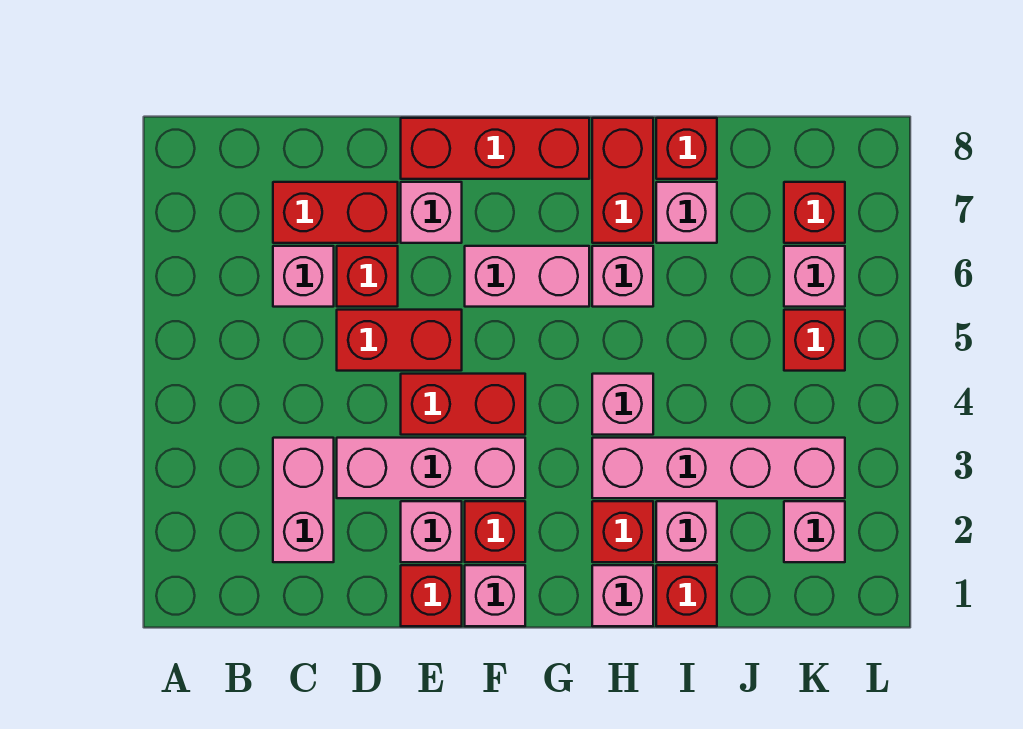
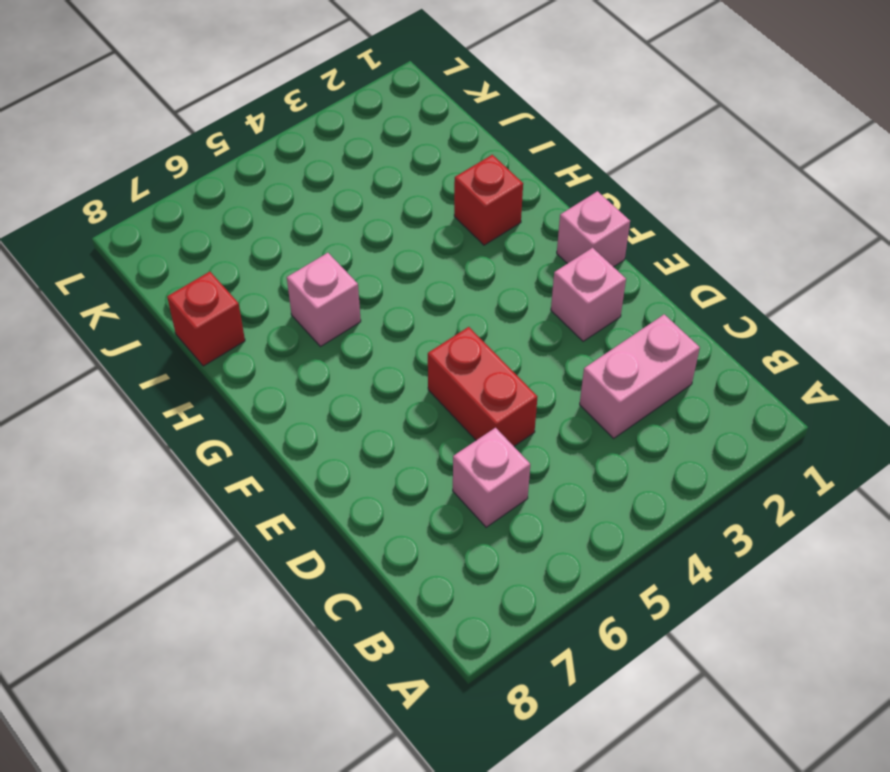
none -> red brick C7:D7 level 1
none -> pink brick D3:F3 level 1
none -> red brick D6 level 1

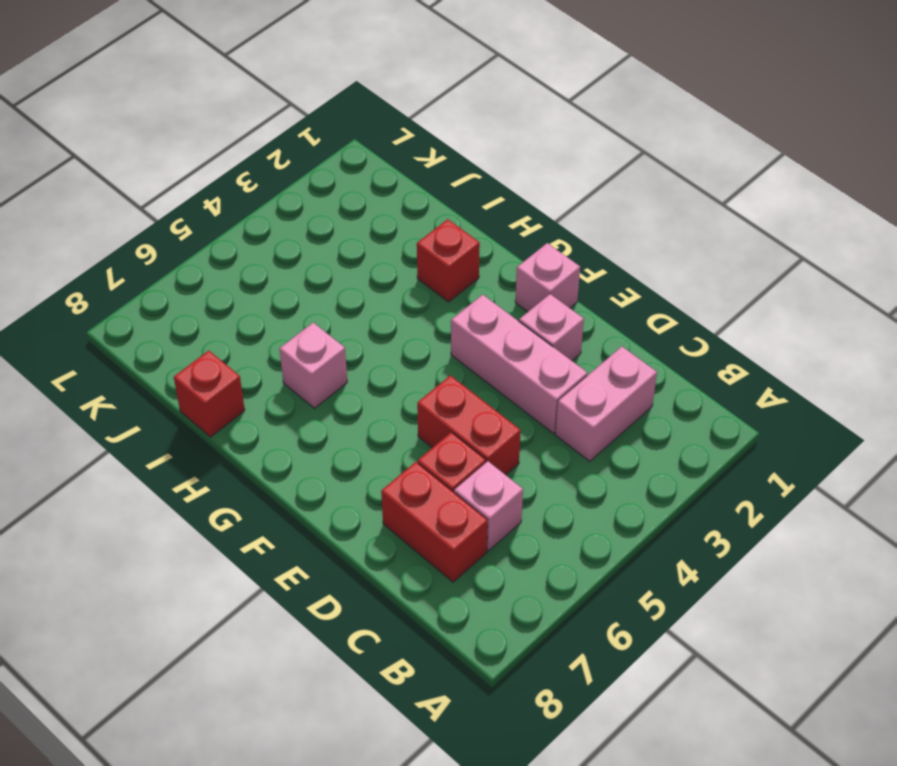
none -> red brick E1 level 1
none -> red brick E4:F4 level 1
none -> pink brick E7 level 1

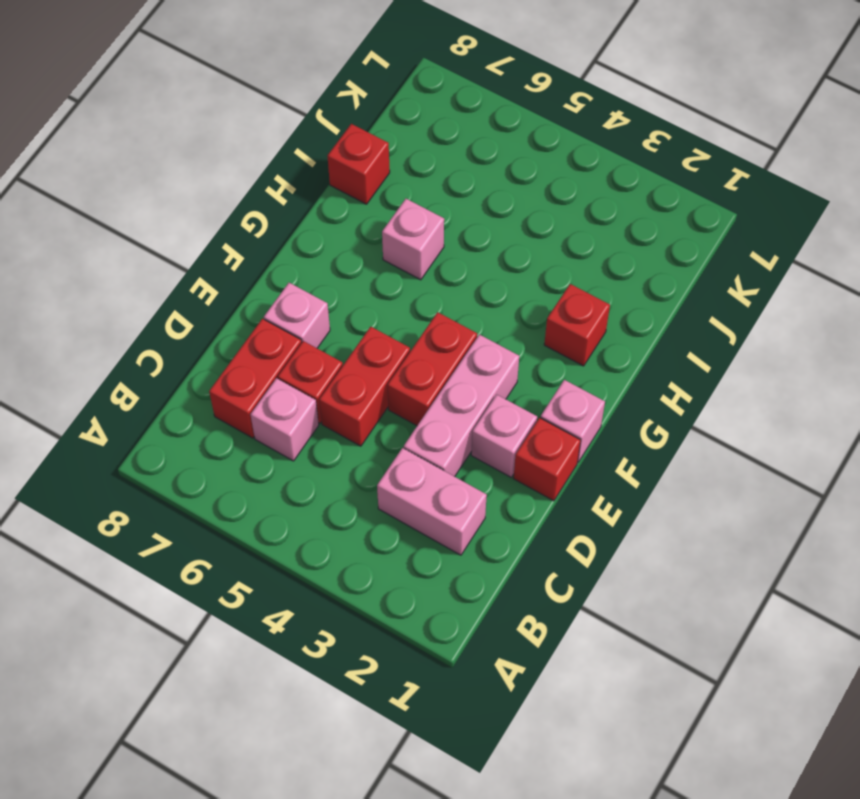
none -> red brick E8:G8 level 1
none -> red brick F2 level 1
none -> pink brick F6:G6 level 1

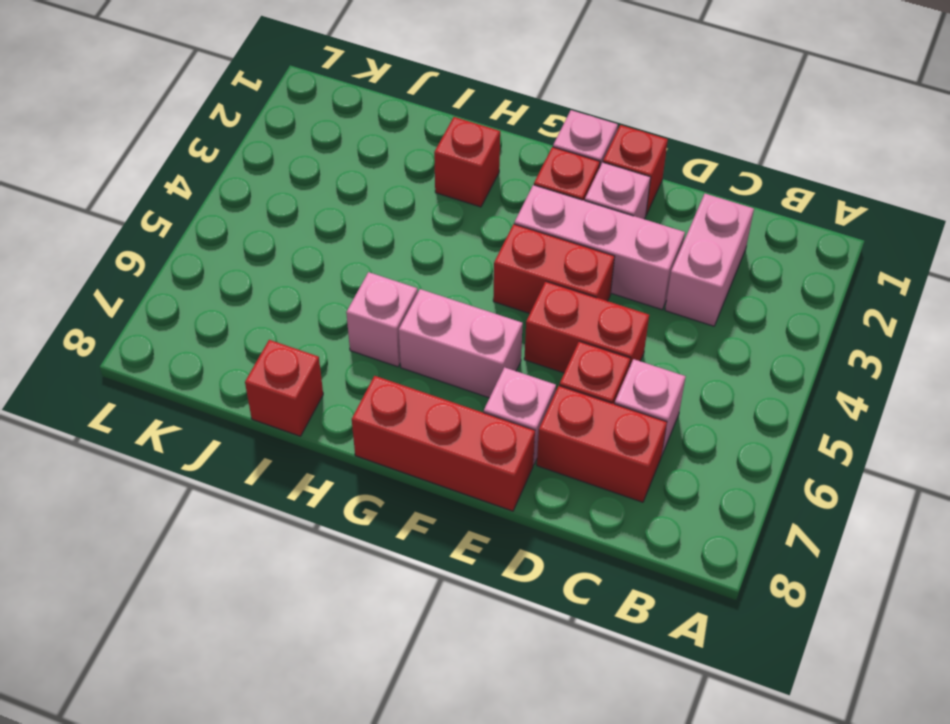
none -> pink brick H1 level 1
none -> pink brick H3:K3 level 1
none -> pink brick H4 level 1

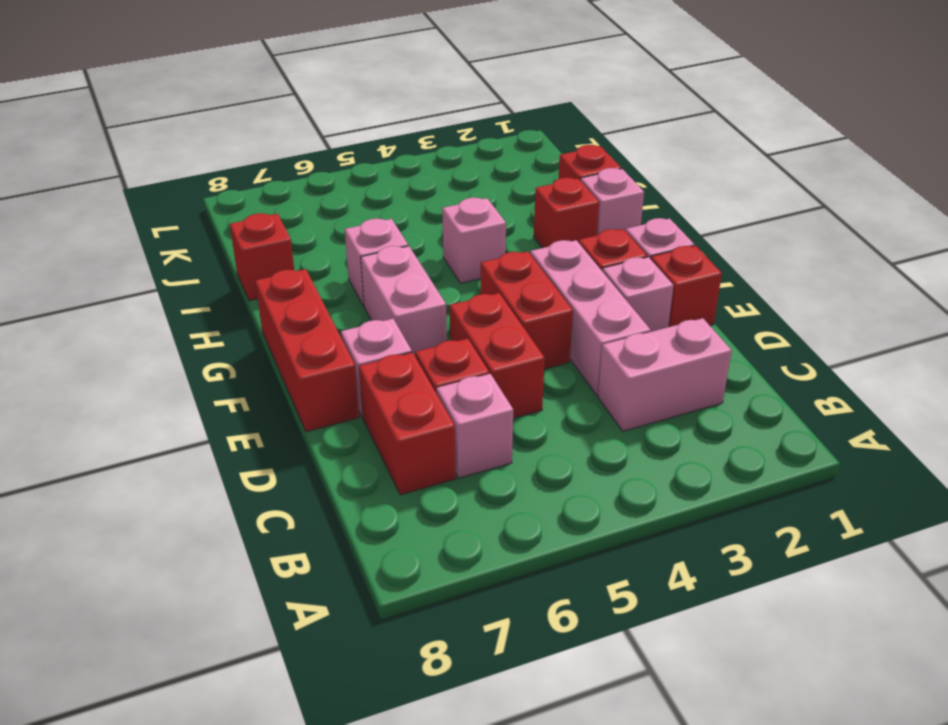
none -> pink brick H3:K3 level 1
none -> red brick H7:H8 level 1
none -> pink brick I2 level 1

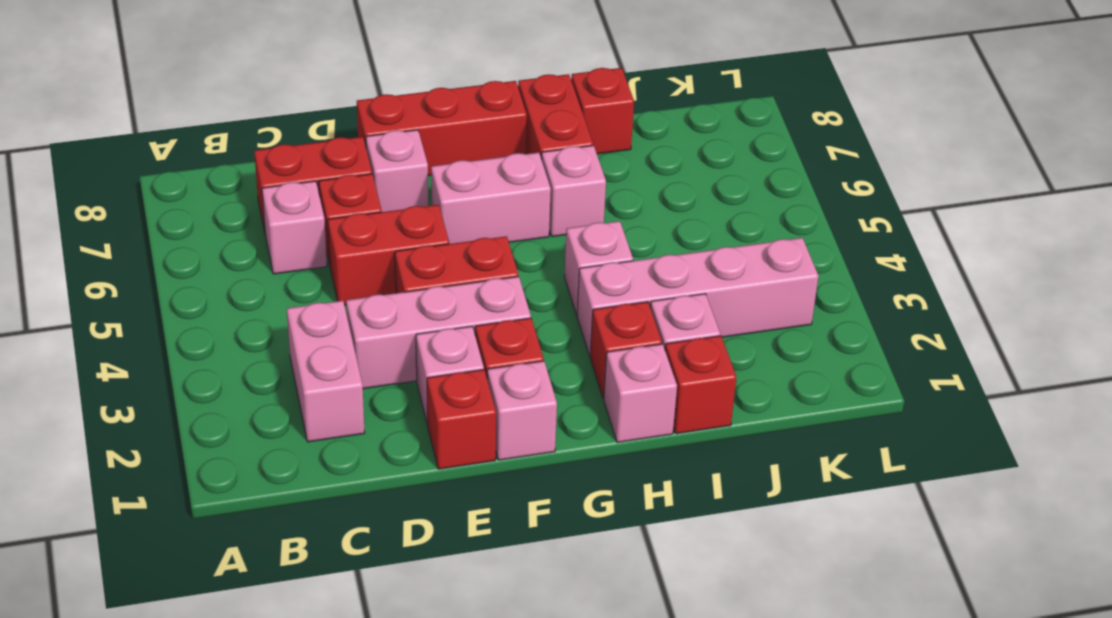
none -> pink brick I7 level 1
none -> pink brick K2 level 1
none -> red brick K5 level 1

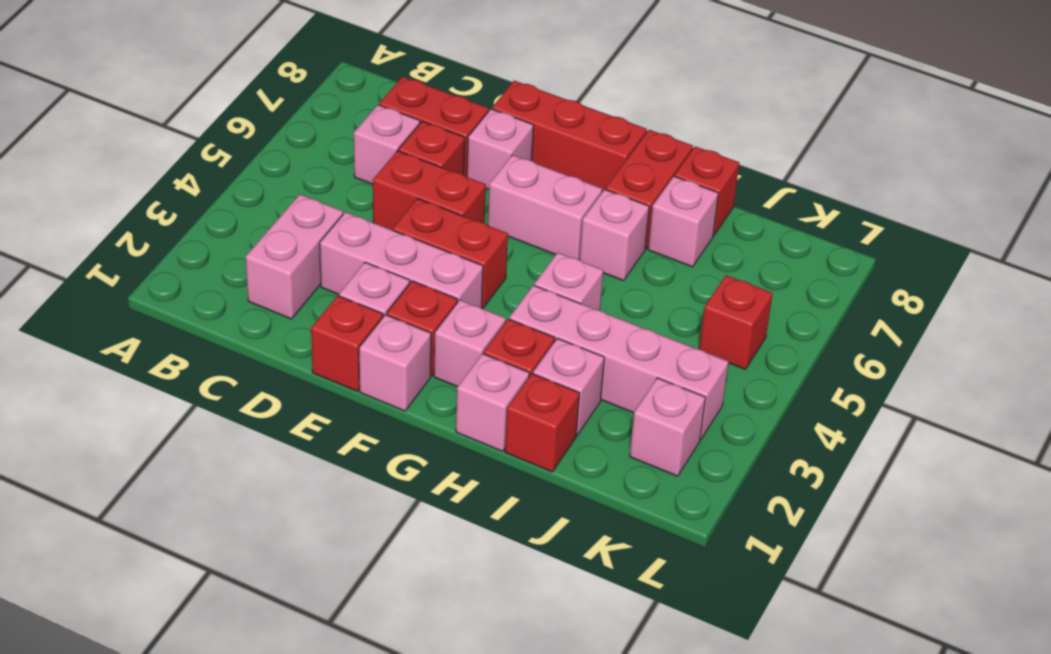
pink brick G2 level 1 -> pink brick K6 level 1
none -> red brick K7 level 1

